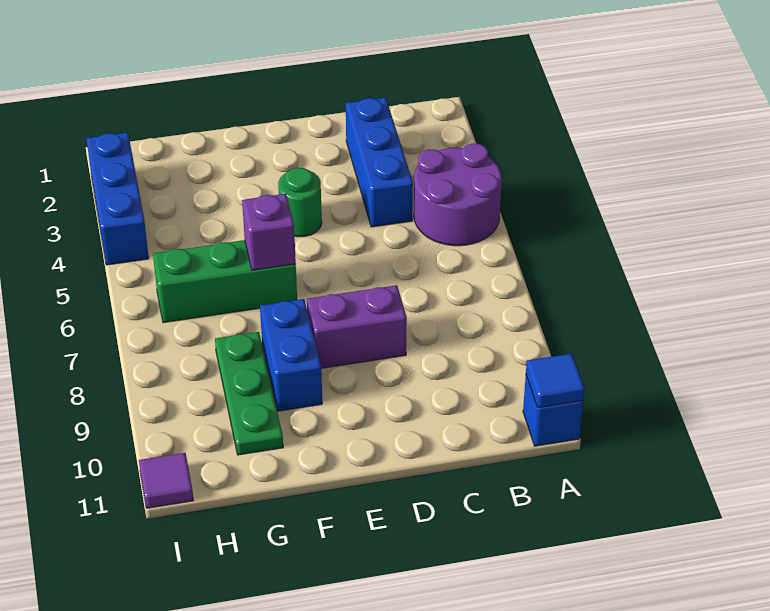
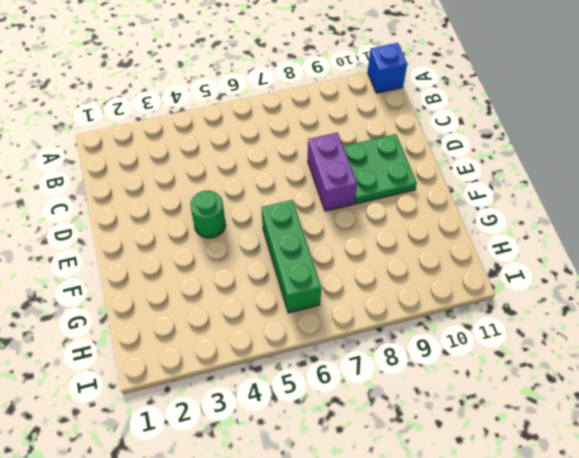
green plate D9:E10 level 1 -> none
none -> purple round brick A4:B5 level 1
none -> blue brick C2:C4 level 1
none -> blue brick F8:F9 level 1

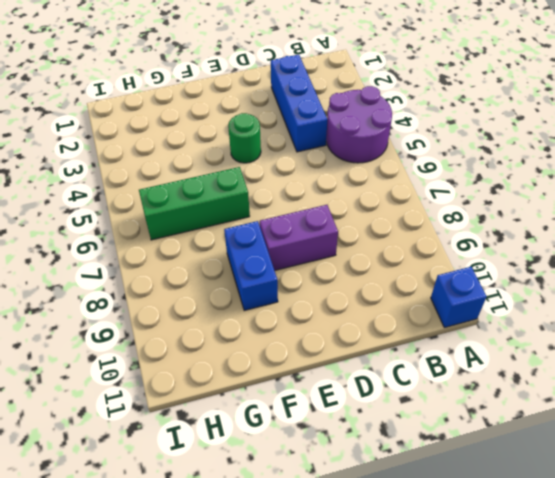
none -> green plate G8:G10 level 1
none -> blue brick I2:I4 level 1
none -> purple tile I11 level 1

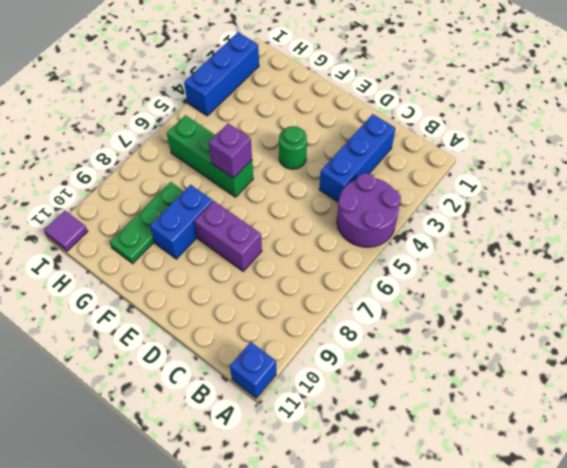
none -> blue tile A11 level 2

